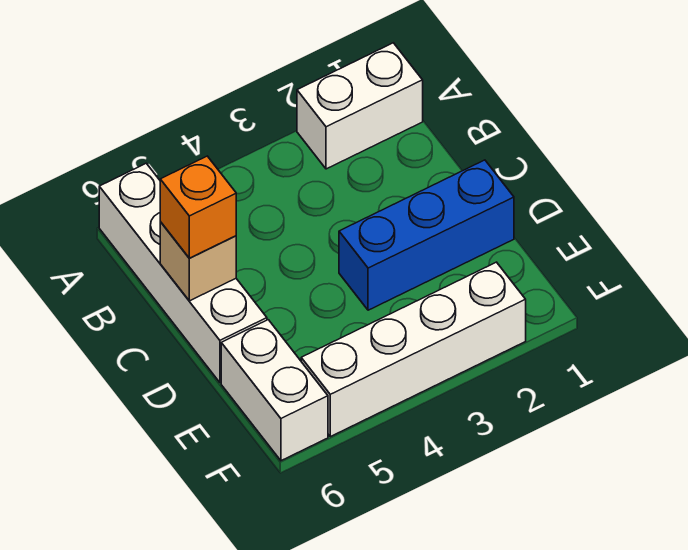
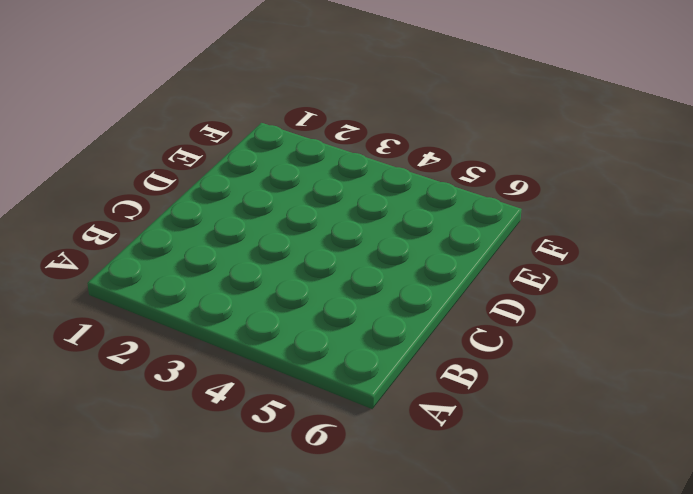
none -> white brick A1:A2 level 1
none -> white brick A6:D6 level 1

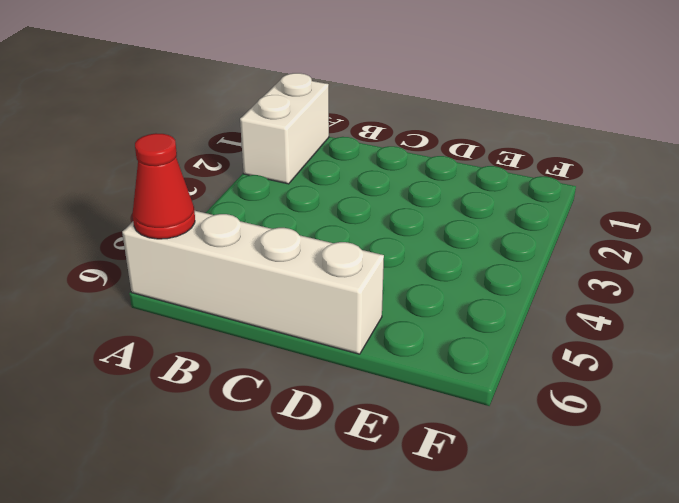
red cone A6 level 2 -> none
none -> blue brick D1:D3 level 1
none -> white brick E6:F6 level 1

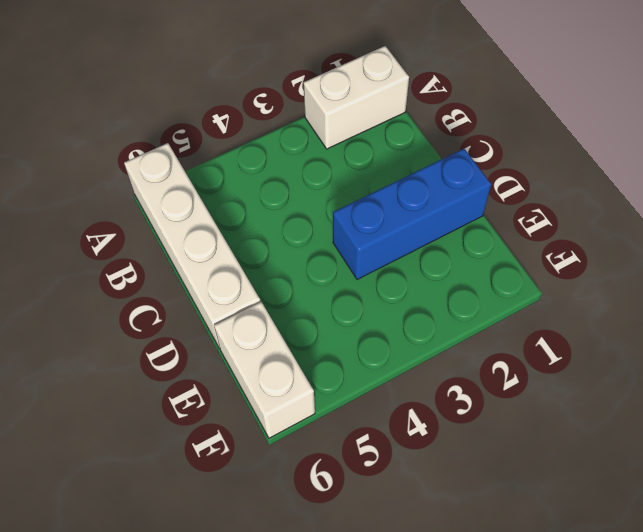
none -> white brick F2:F5 level 1
none -> tan brick C6 level 2

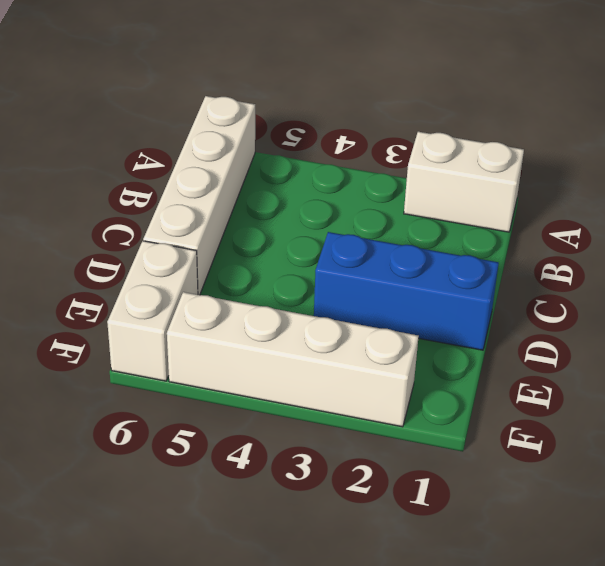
none -> tan brick C6 level 2
none -> orange brick C6 level 3

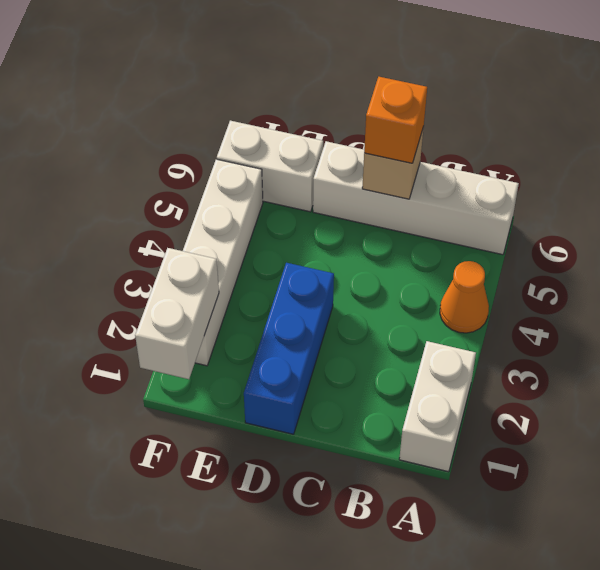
orange cone A4 level 1 -> none
white brick F1:F2 level 2 -> none

